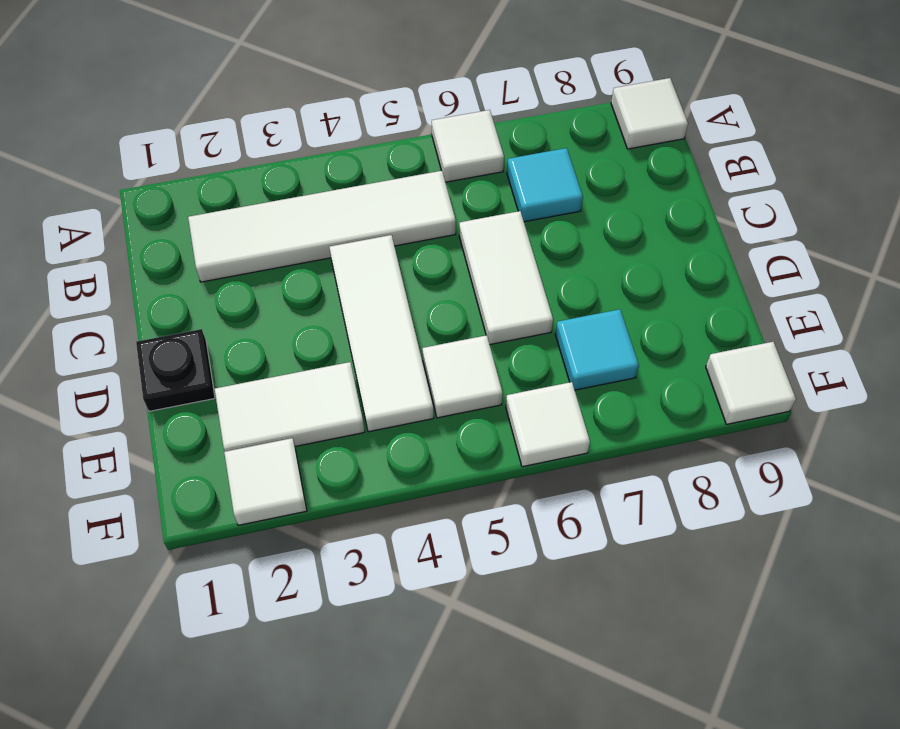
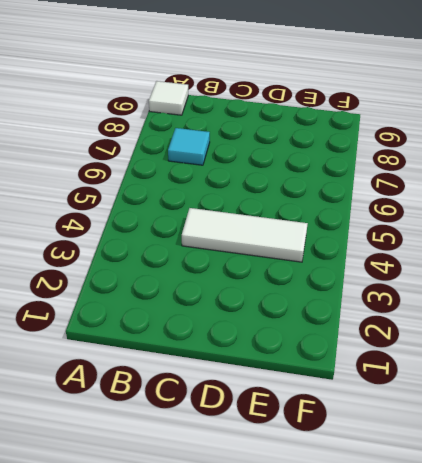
none -> white tile A6 level 1
none -> white tile B2:B5 level 1
none -> white tile C6:D6 level 1

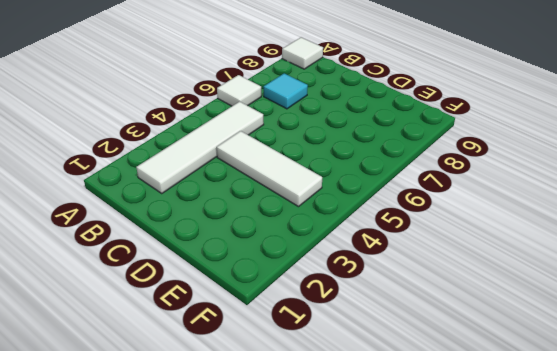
none -> white tile C6:D6 level 1
none -> black plate D1 level 1
none -> white tile E2:E3 level 1

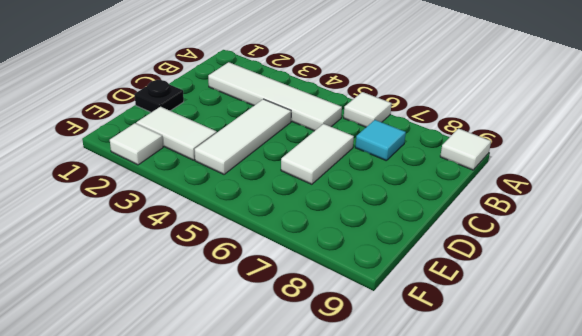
none -> white tile E5 level 1
none -> cyan tile E7 level 1
none -> white tile F6 level 1

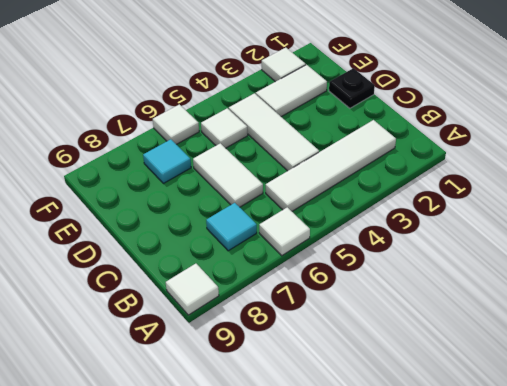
none -> white tile F9 level 1

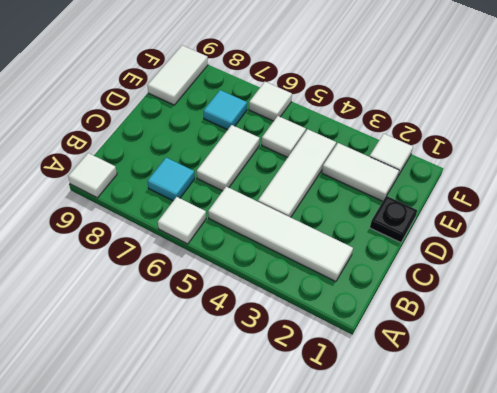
white tile E9:F9 level 1 -> white tile F9 level 1

